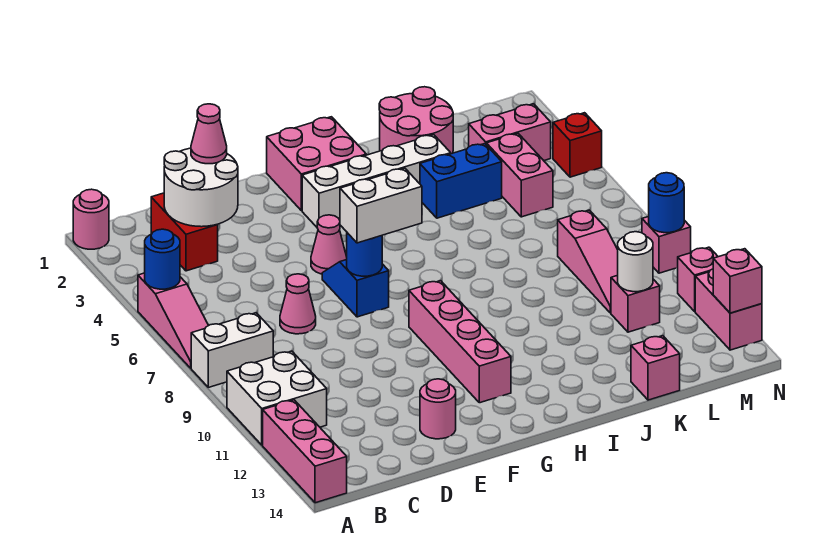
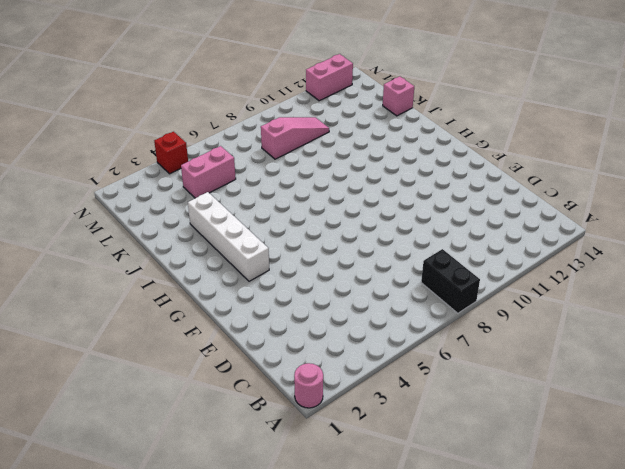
black brick A8:B8 level 1 -> white brick A8:B8 level 1
none -> pink slope A5:A7 level 1 top 5
none -> white brick A10:B11 level 1
none -> pink brick A12:A14 level 1
none -> red brick C2:C3 level 1

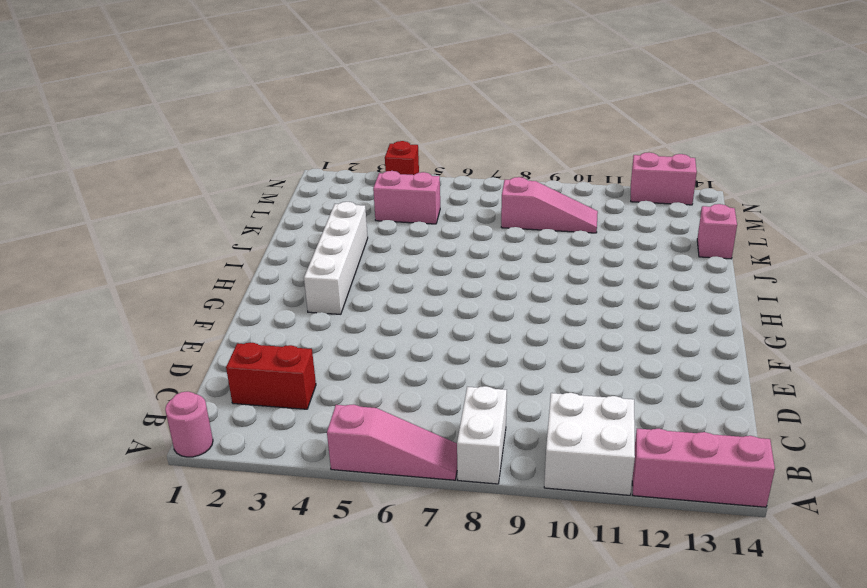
none -> pink cone D7 level 1
none -> pink round brick E13 level 1
none -> pink cone F5 level 1
none -> blue slope F6:F7 level 1 top 7

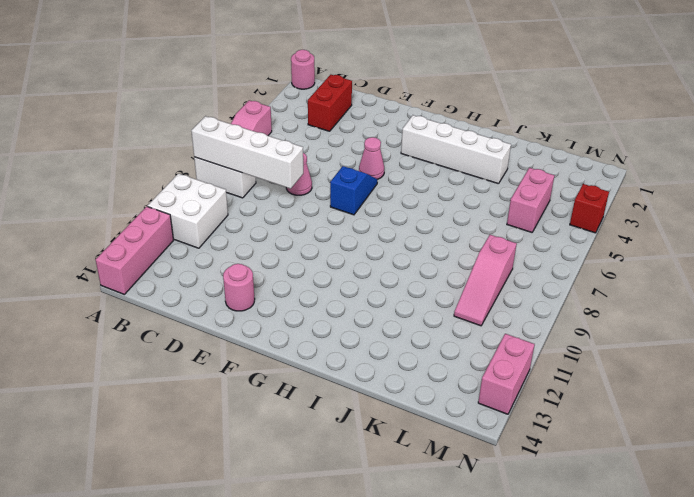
white brick A8:D8 level 2 -> none
none -> pink brick G1:H2 level 1
none -> pink brick G9:G12 level 1
none -> pink round brick J1:K2 level 1
none -> blue brick J4:K4 level 1

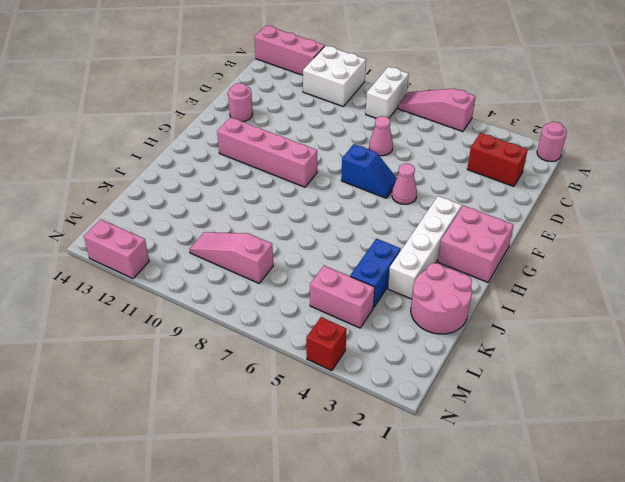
none -> pink brick K14 level 1
none -> pink brick L3:M3 level 1
none -> pink brick L11 level 1
none -> pink brick N9 level 1

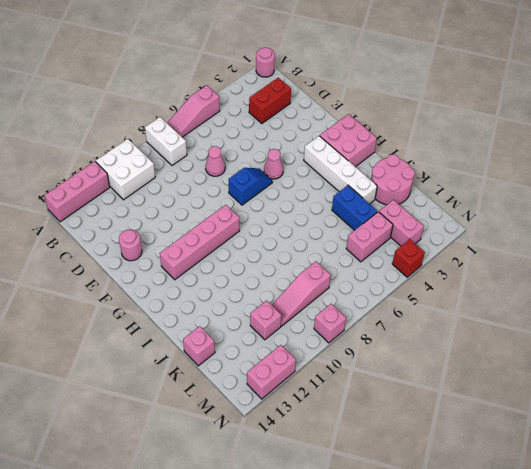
none -> pink brick N11 level 1
none -> blue round brick A5 level 2
none -> white round brick C2:D3 level 2
none -> blue round brick F7 level 2

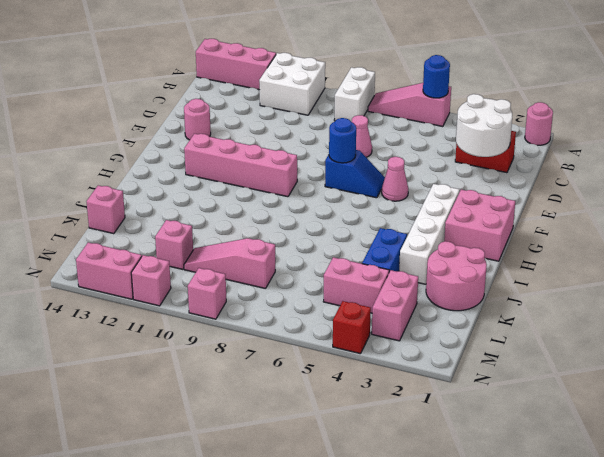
none -> white round brick L11 level 2
none -> blue round brick N9 level 2
none -> pink brick N13 level 2
none -> pink cone D2 level 3

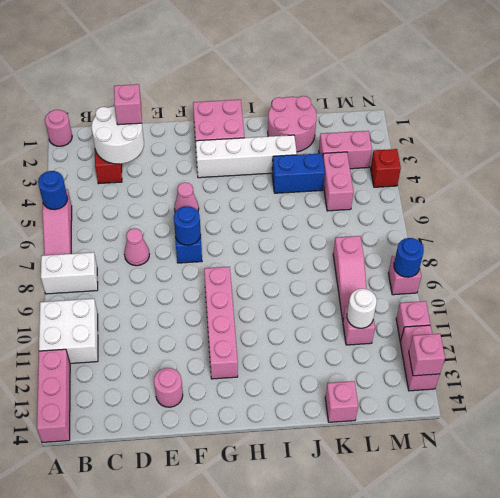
pink brick D2 level 3 -> pink cone D2 level 3
none -> white brick F7:G7 level 3

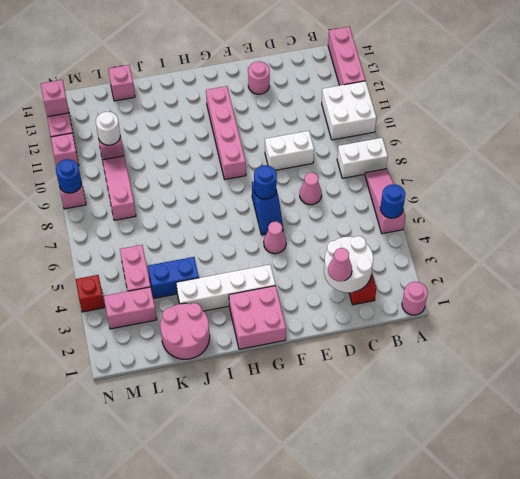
white brick D9:E9 level 1 -> white brick F7:G7 level 3

